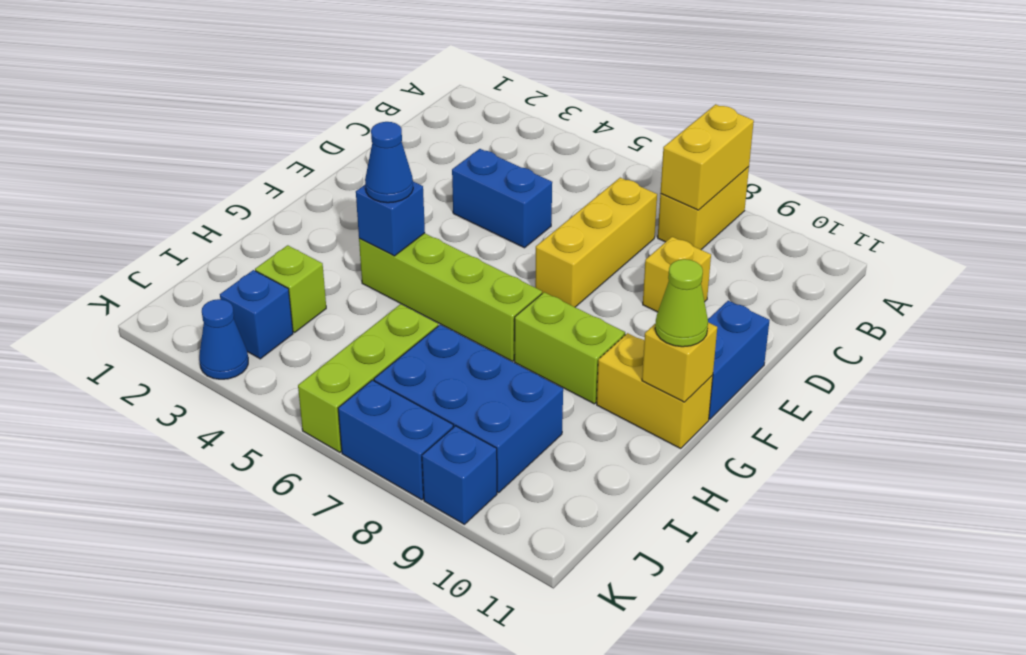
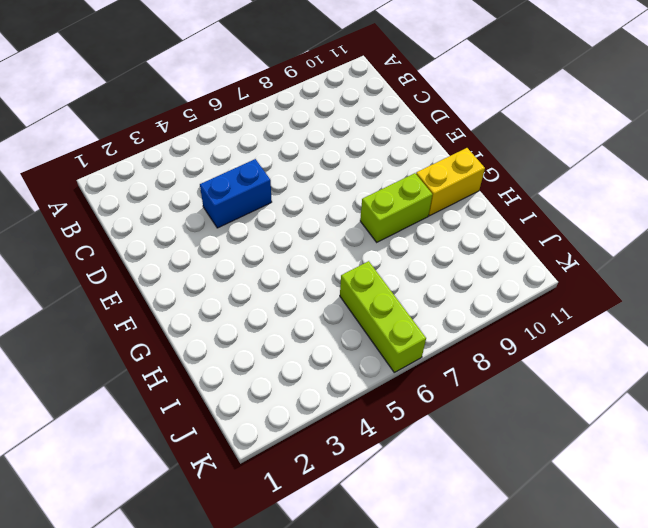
none -> yellow brick A8:B8 level 1
none -> yellow brick C7:E7 level 1
none -> yellow brick D9 level 1

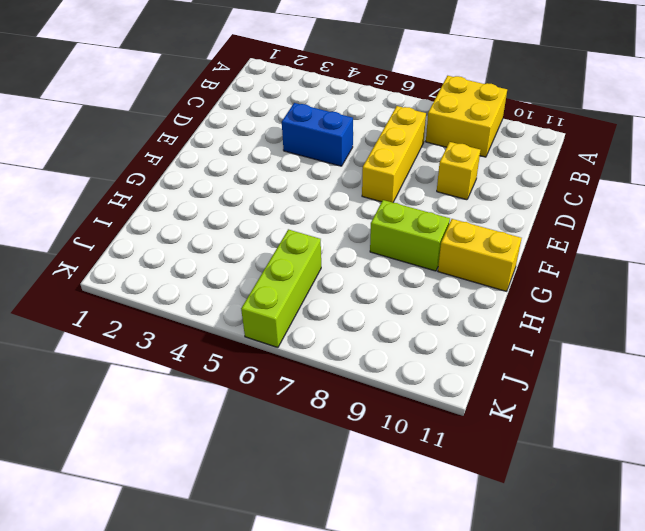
yellow brick A8:B9 level 1 -> yellow brick A8:B8 level 1
none -> blue brick E11:F11 level 1
none -> lime brick G4:G7 level 1
none -> lime brick I3 level 1

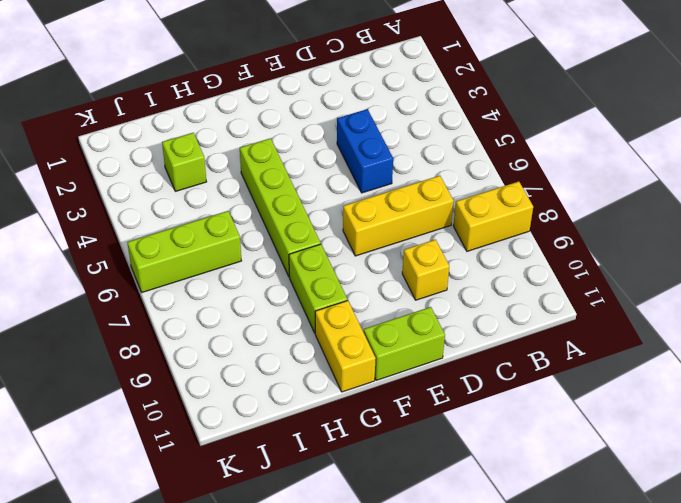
lime brick E11:F11 level 1 -> blue brick E11:F11 level 1
none -> blue brick I7:J9 level 1
none -> blue brick J3 level 1
none -> blue cone K3 level 1

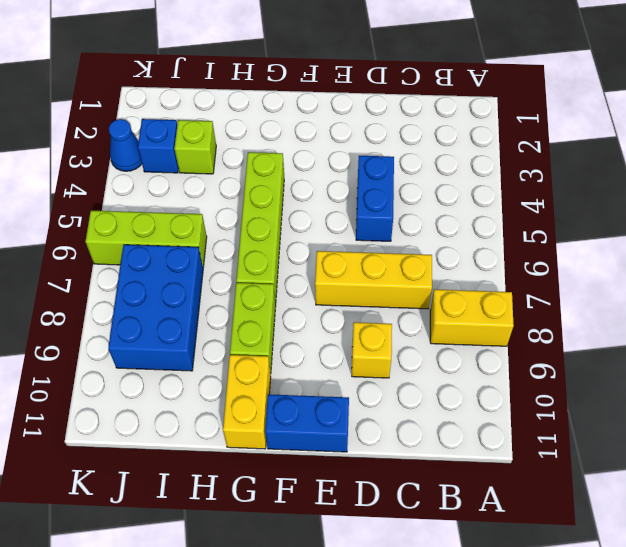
none -> blue brick K7:K8 level 1
none -> blue brick K9 level 1
none -> yellow brick A8:B8 level 2

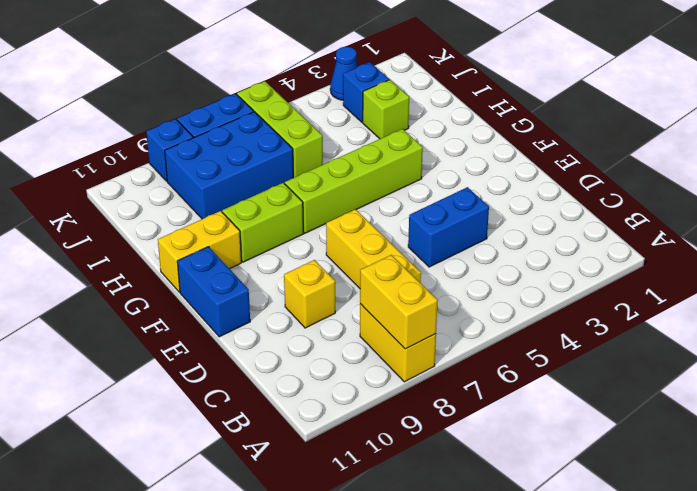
none -> blue brick G4 level 2
none -> yellow brick G11 level 2
none -> blue cone G4 level 3

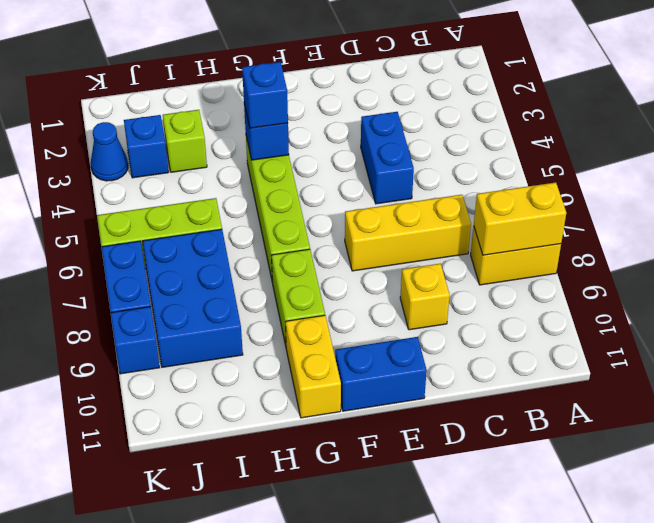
blue brick G4 level 3 -> blue cone G4 level 3
none -> yellow brick G11 level 2
none -> lime cone G11 level 3

